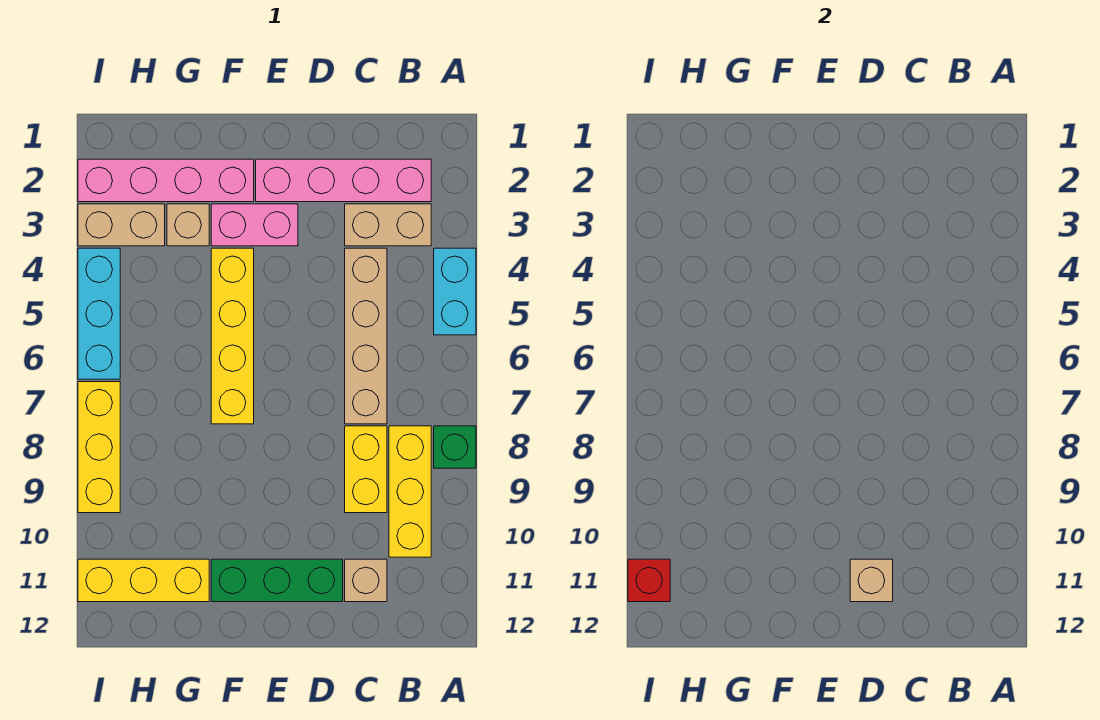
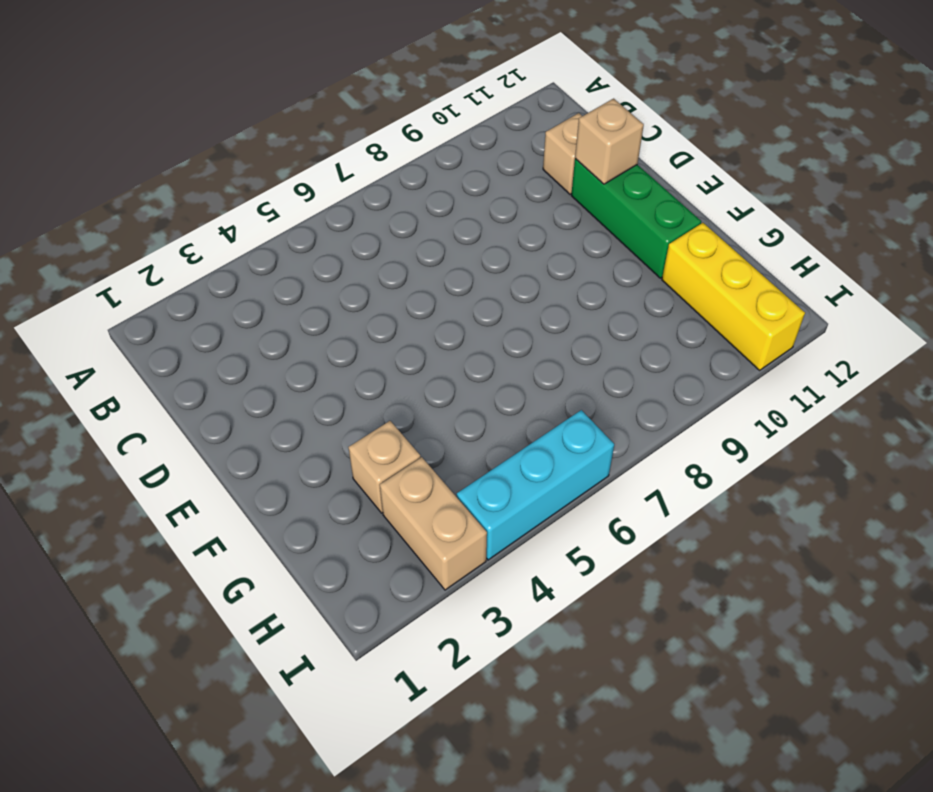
none -> cyan brick A4:A5 level 1
none -> green brick A8 level 1
none -> pink brick B2:E2 level 1

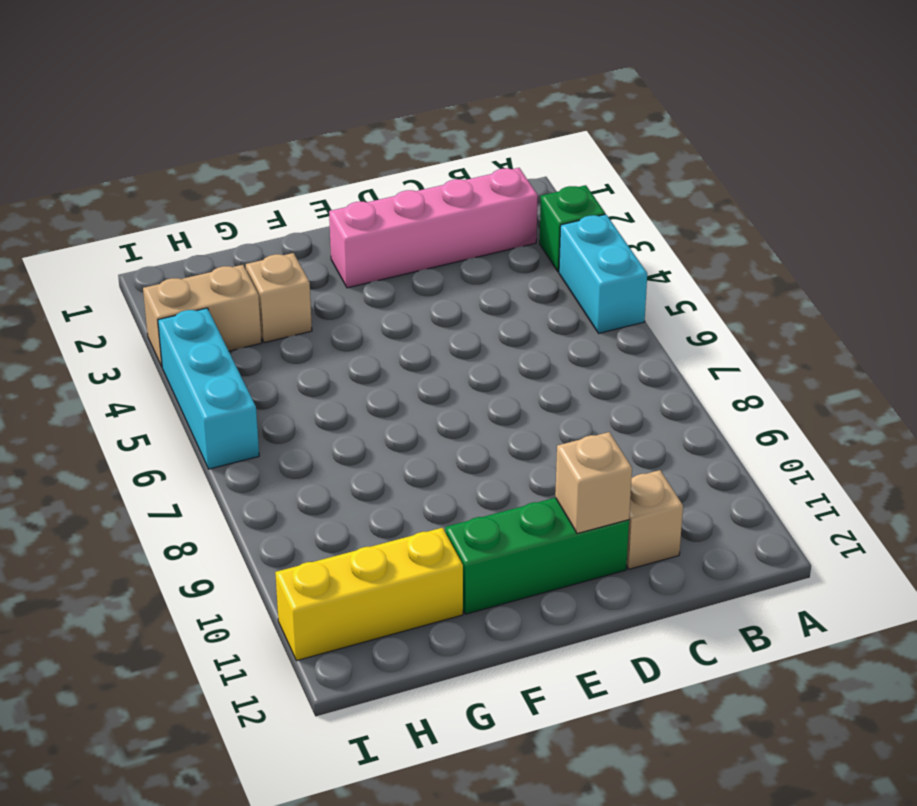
green brick A3 level 1 -> green brick A8 level 1
none -> tan brick B3:C3 level 1
none -> yellow brick B8:B10 level 1
none -> tan brick C4:C7 level 1

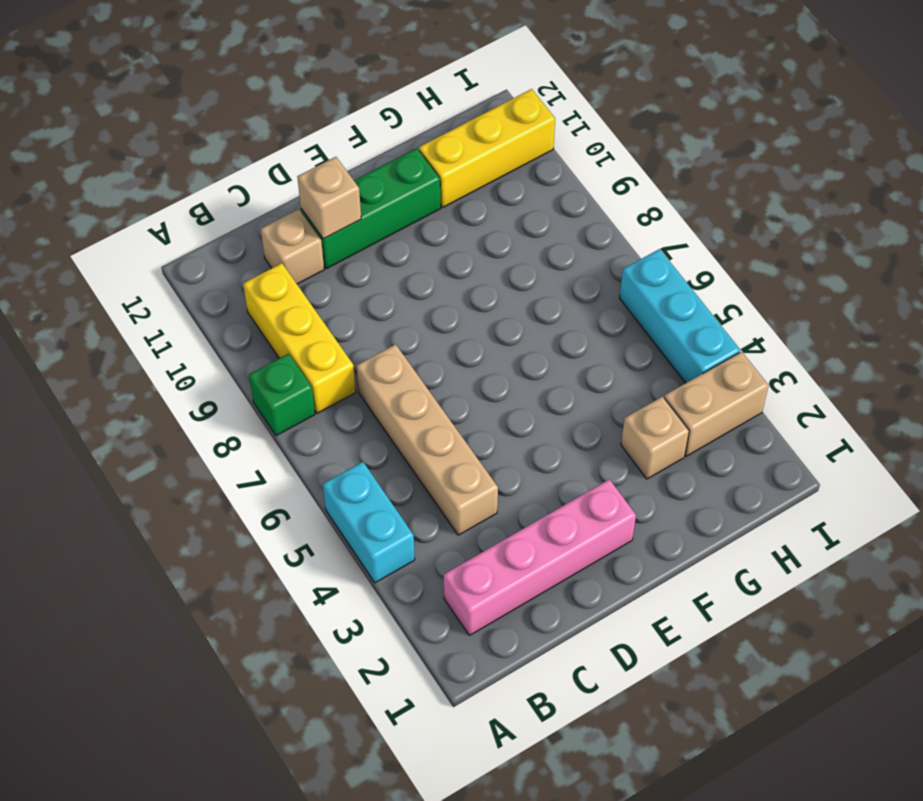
none -> tan brick B3:C3 level 1
none -> yellow brick C8:C9 level 1
none -> pink brick E3:F3 level 1

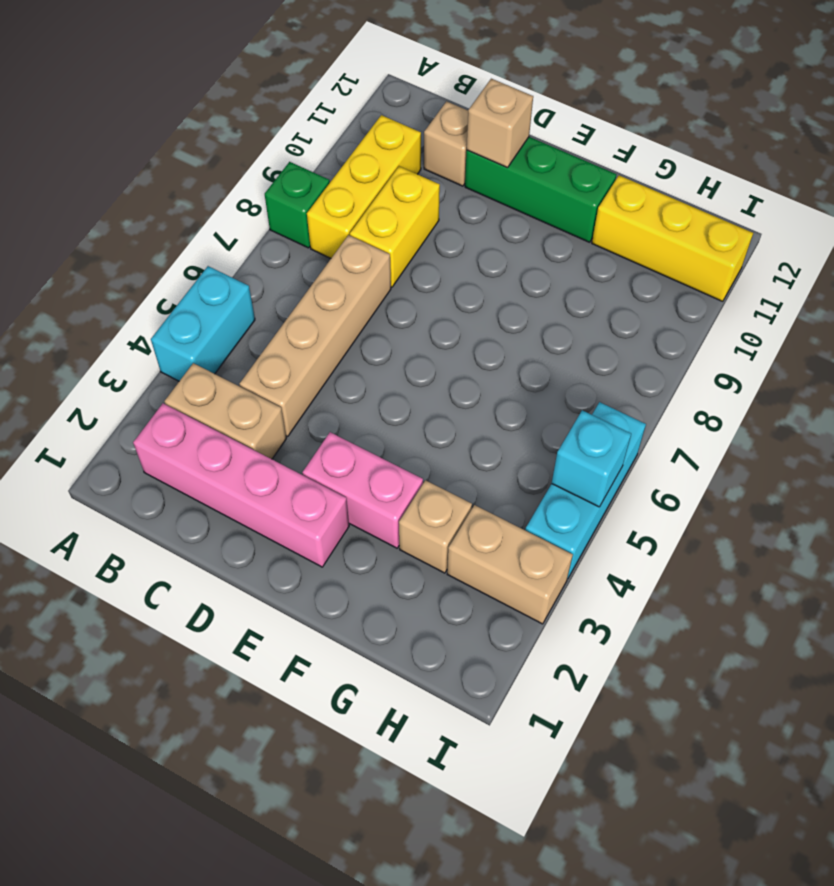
cyan brick I5 level 2 -> none
none -> pink brick F2:I2 level 1
none -> yellow brick F4:F7 level 1
none -> yellow brick I7:I9 level 1

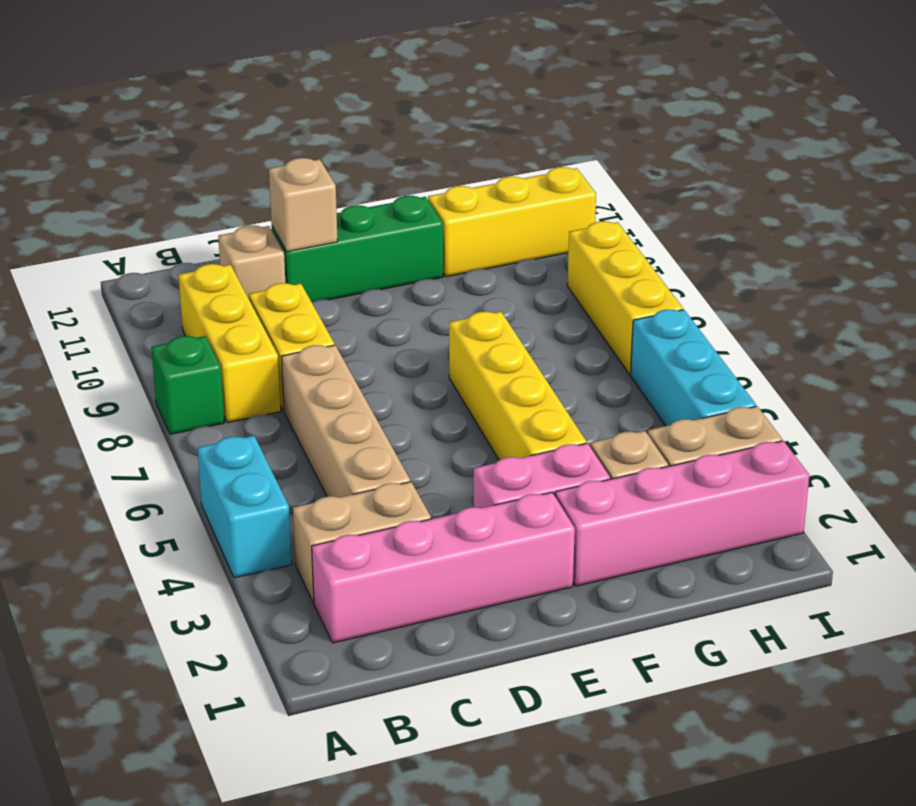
none -> red brick I11 level 2

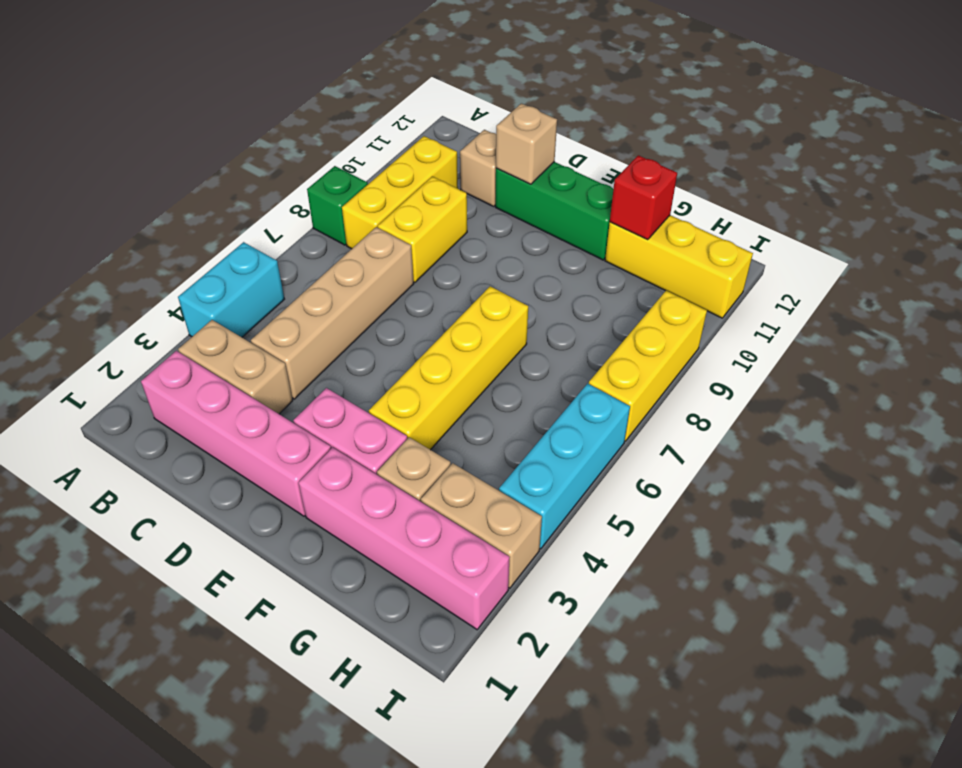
red brick G11 level 2 -> red brick I11 level 2

